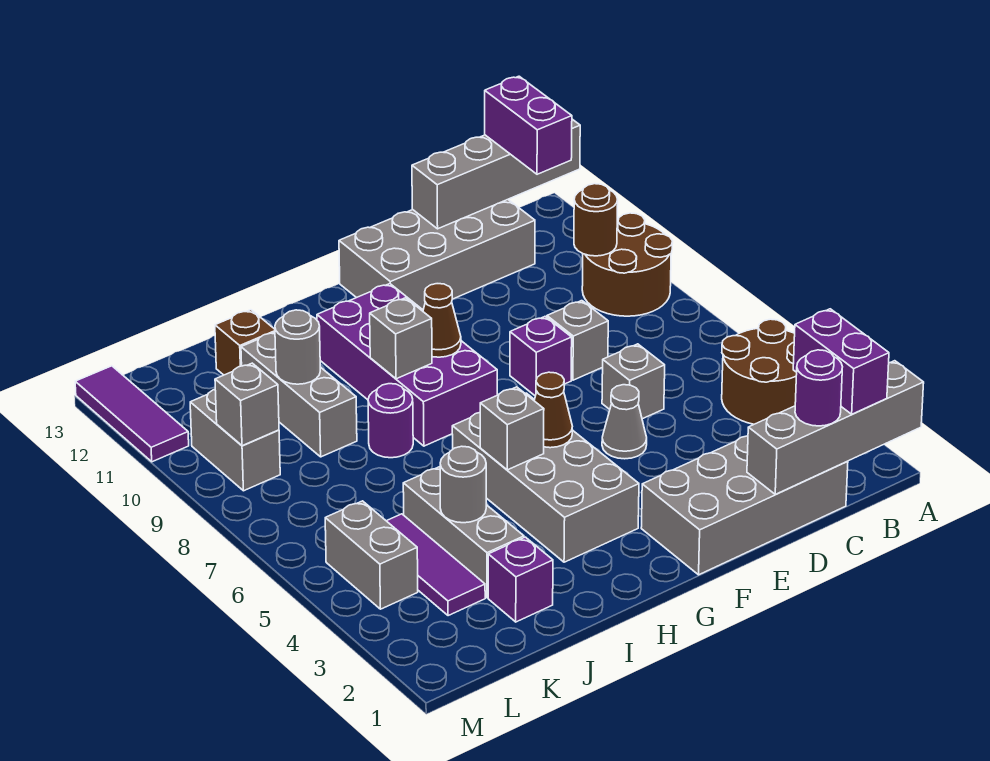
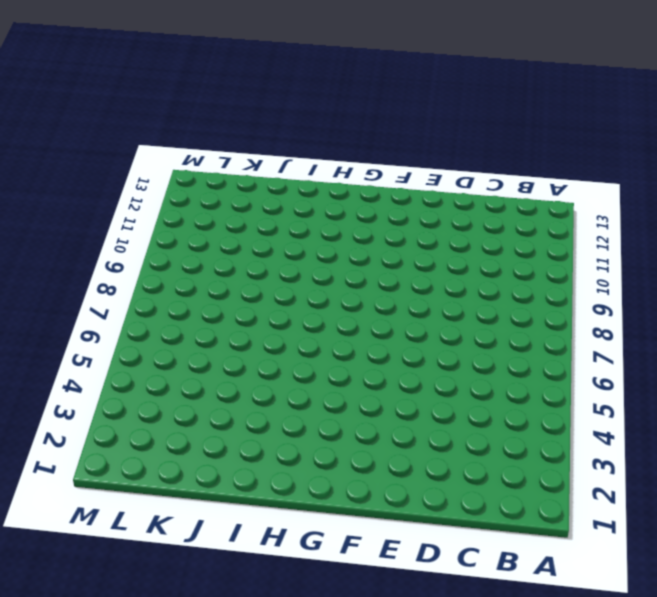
none -> brown round brick A4:B5 level 1
none -> brown round brick A9:B10 level 1
none -> grey brick C1:F2 level 1
none -> grey brick C12:F13 level 1

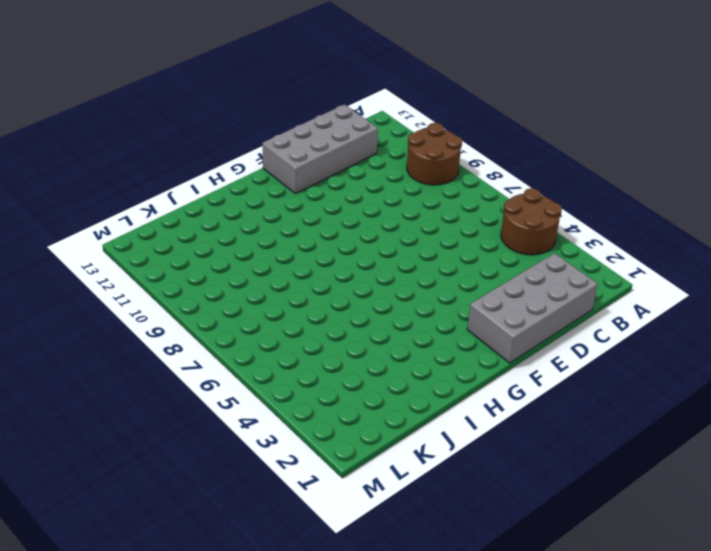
none -> grey brick D6 level 1
none -> grey brick D8 level 1
none -> grey cone E5 level 1
none -> purple brick E8 level 1

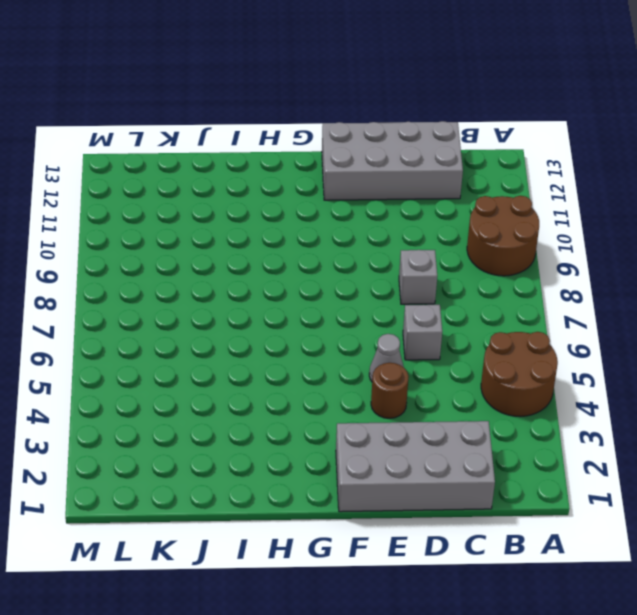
brown round brick E4 level 1 -> brown round brick B10 level 2
none -> purple brick E8 level 1
none -> grey brick G3:H6 level 1
none -> purple brick G8:H11 level 1
none -> purple round brick I8 level 1

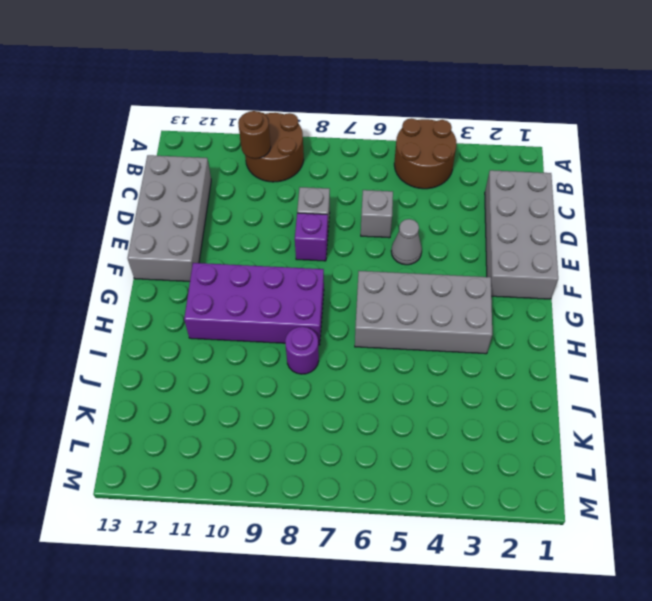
none -> purple brick J2 level 1
none -> grey brick J3:J5 level 1
none -> grey brick J9:J11 level 1
none -> brown brick J12 level 1

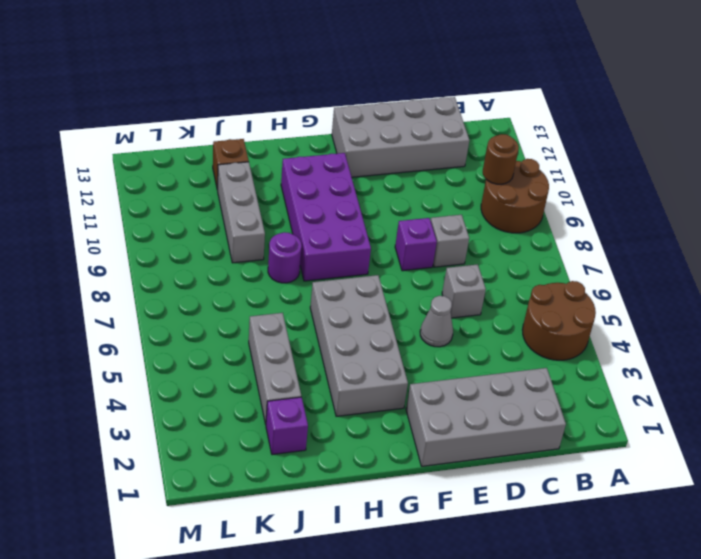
none -> purple tile K3:K5 level 1
none -> grey brick L4:L5 level 1
none -> grey brick L9:L10 level 1
none -> purple tile M11:M13 level 1

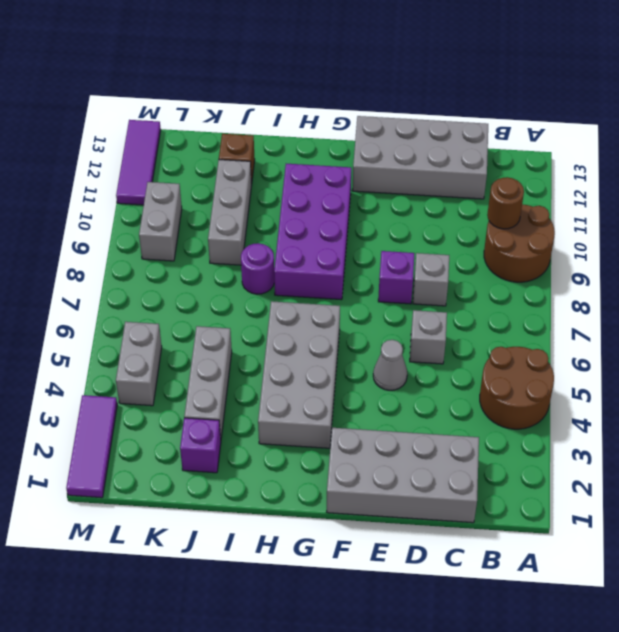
purple tile M1:M3 level 1 -> purple tile K3:K5 level 1
none -> grey brick A1:D1 level 2
none -> grey brick A13:D13 level 2
none -> brown cone G5 level 2
none -> brown cone G9 level 2

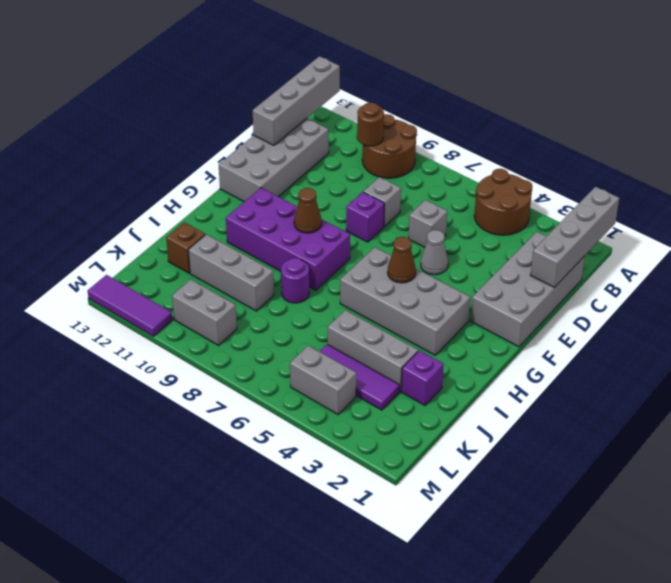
none -> grey brick H5 level 2
none -> grey brick H9 level 2
none -> grey round brick J4 level 2
none -> grey round brick J10 level 2

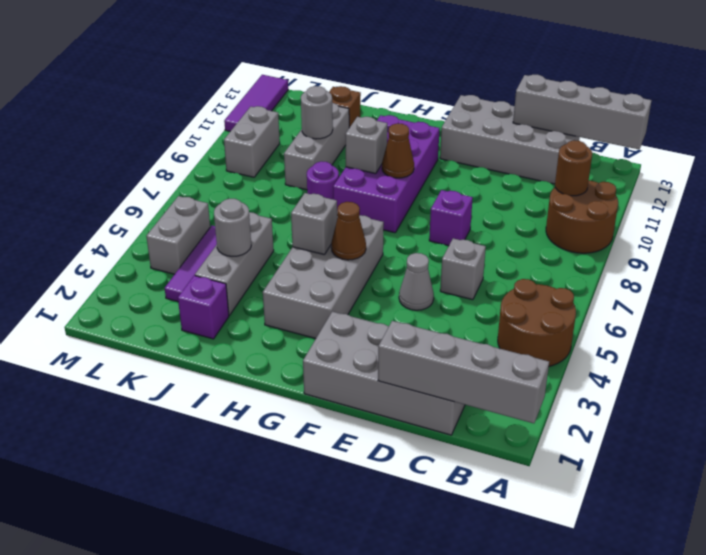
none -> grey brick D8 level 1
none -> grey brick L9 level 2
none -> purple brick B1:B2 level 3
none -> purple brick B12:B13 level 3

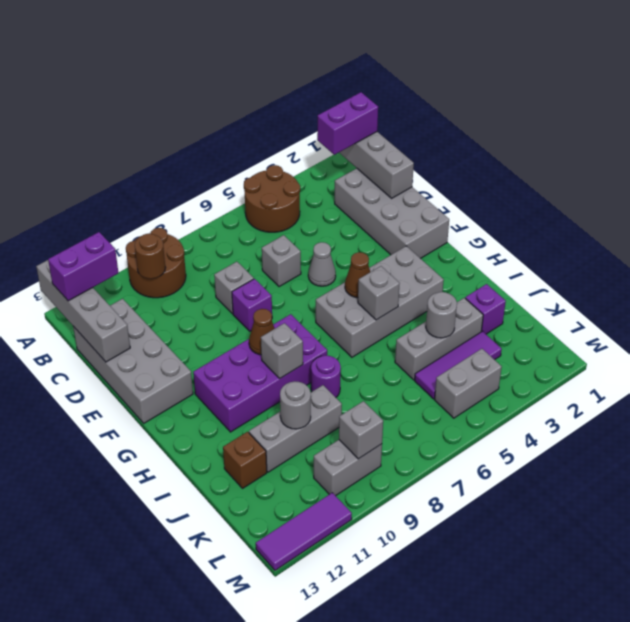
none -> purple round brick C1 level 3

